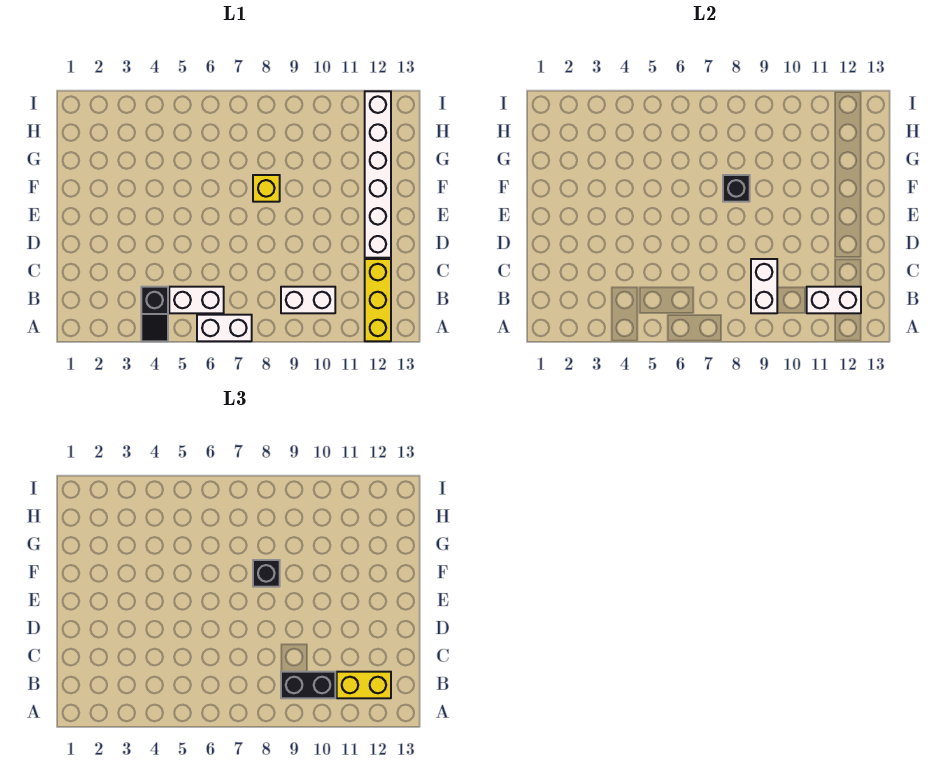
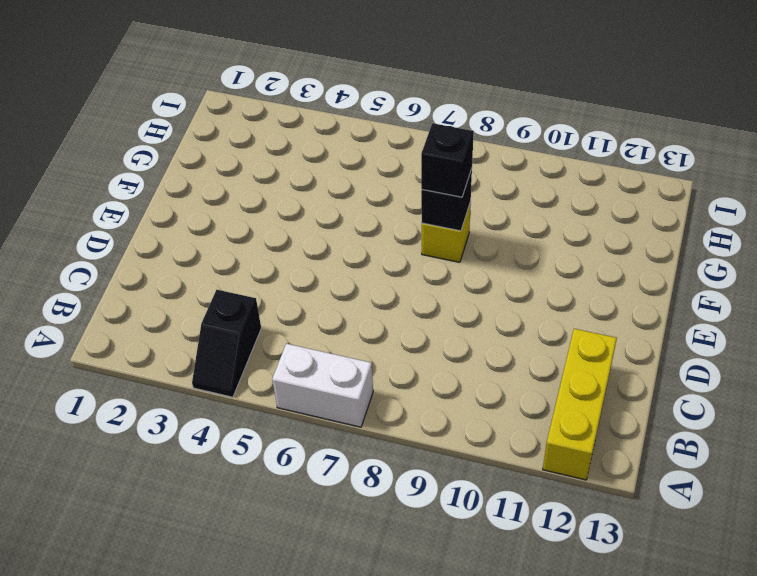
none -> white brick B5:B6 level 1
none -> white brick B9:B10 level 1
none -> white brick D12:I12 level 1

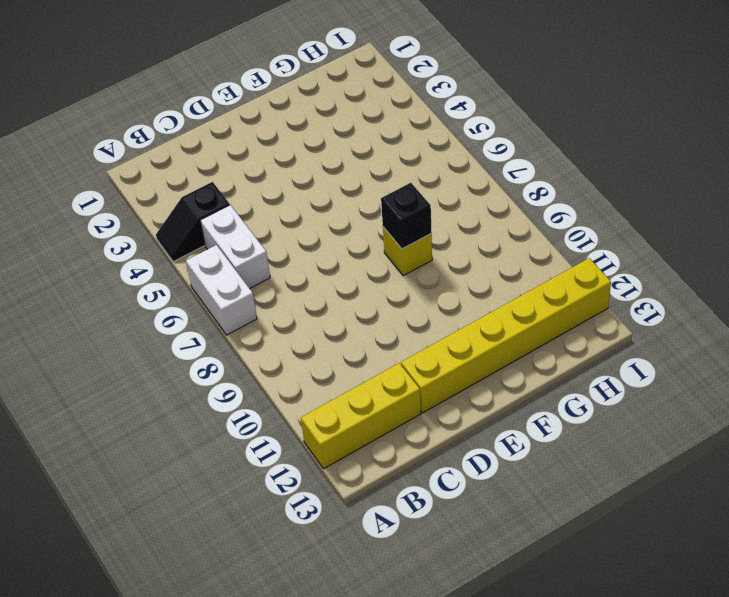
yellow brick D12:I12 level 1 -> white brick D12:I12 level 1
none -> white brick B9:B10 level 1
none -> white brick B9:C9 level 2
none -> white brick B11:B12 level 2

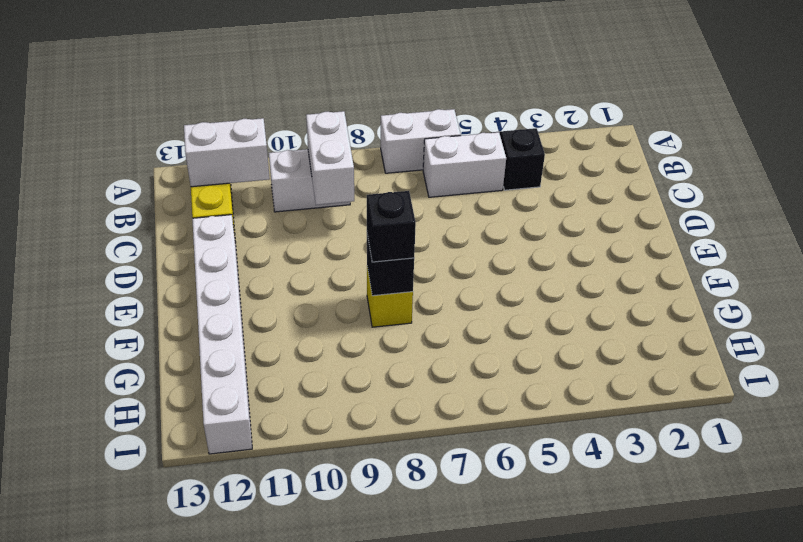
none -> black brick B9:B10 level 3
none -> yellow brick B11:B12 level 3

